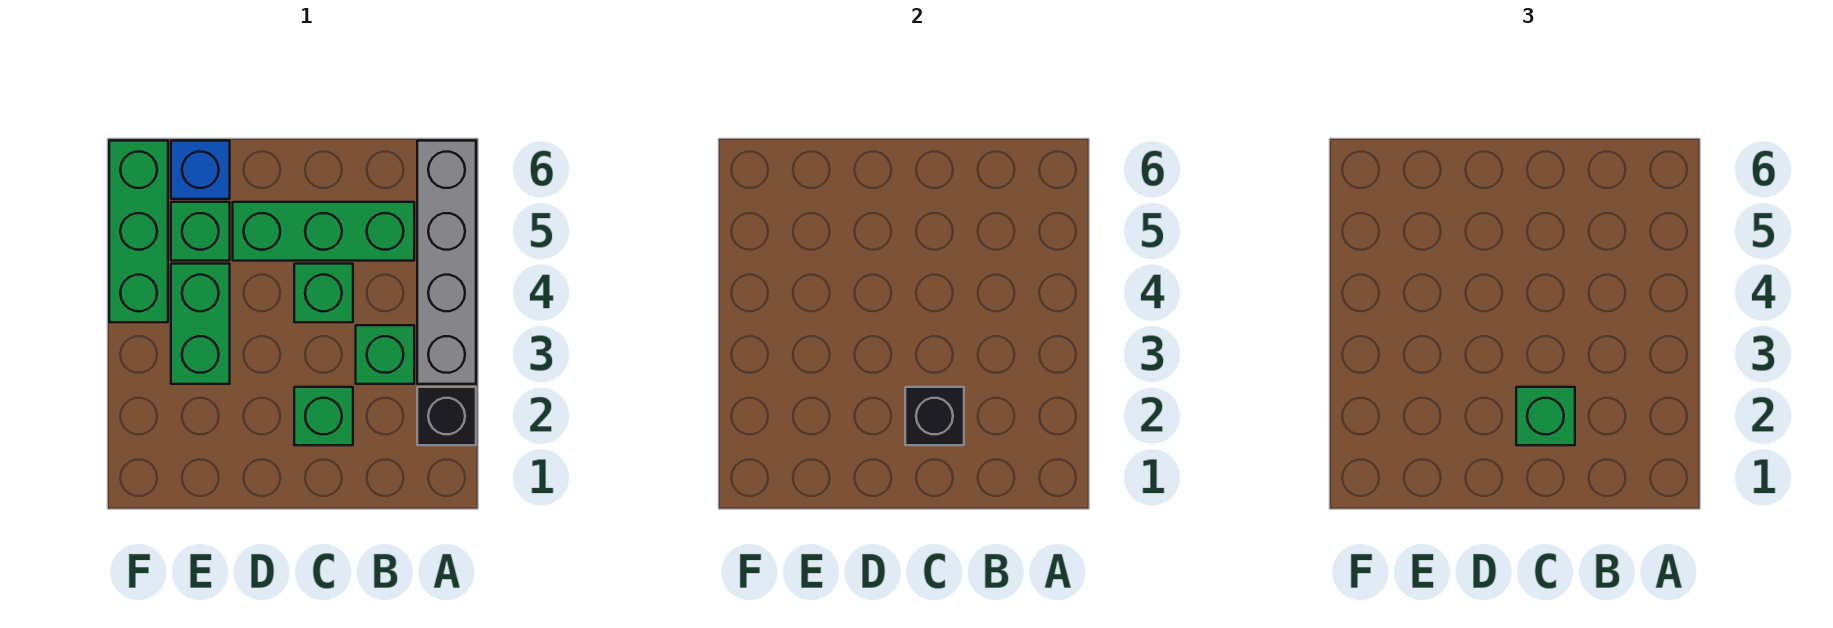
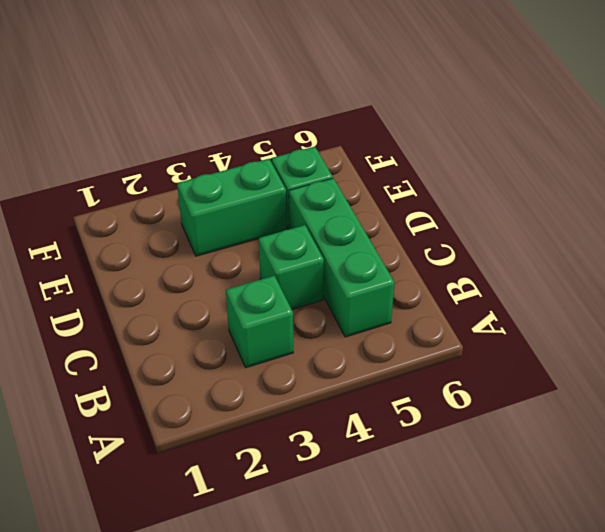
none -> black brick A2 level 1
none -> grey brick A3:A6 level 1
none -> green brick C2 level 1

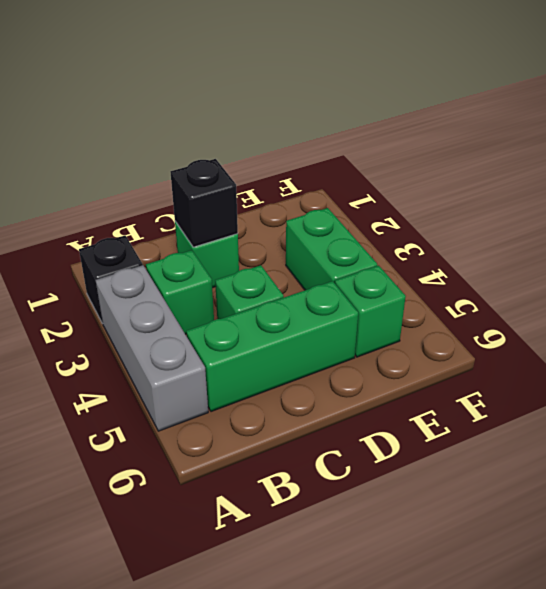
grey brick A3:A5 level 1 -> grey brick A3:A6 level 1
none -> blue brick E6 level 1
none -> green brick F4:F6 level 1
none -> green brick C2 level 3

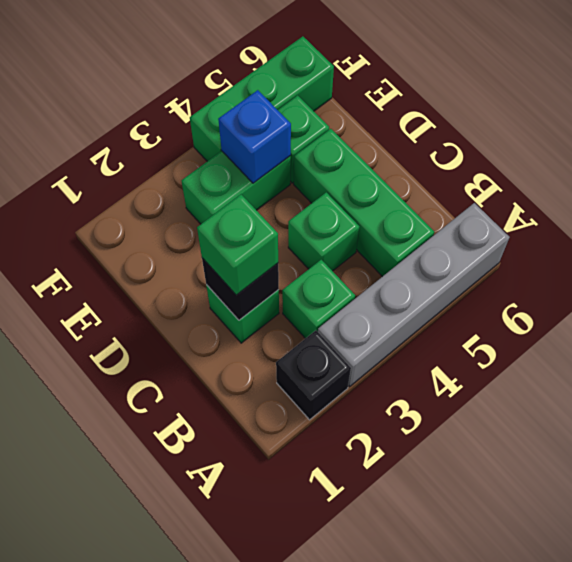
blue brick E4 level 2 -> blue brick E6 level 1

